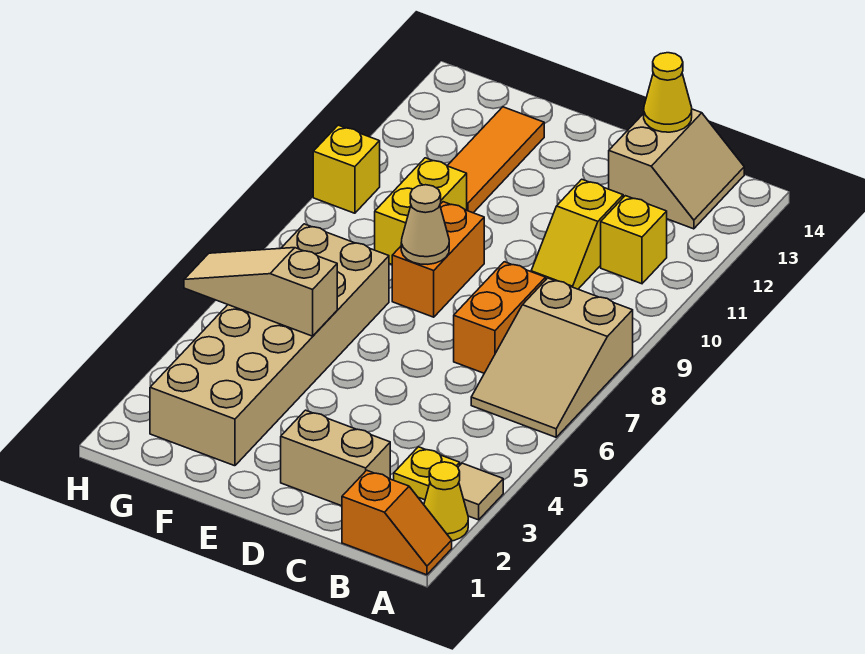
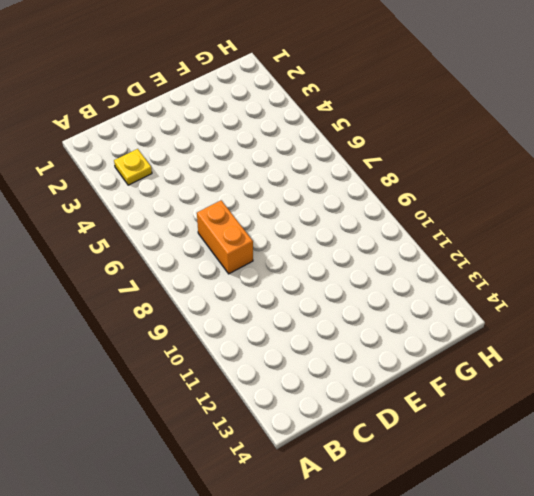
none -> orange slope A1:B1 level 1 top B
none -> yellow cone A2 level 1
none -> tan tile A3 level 1

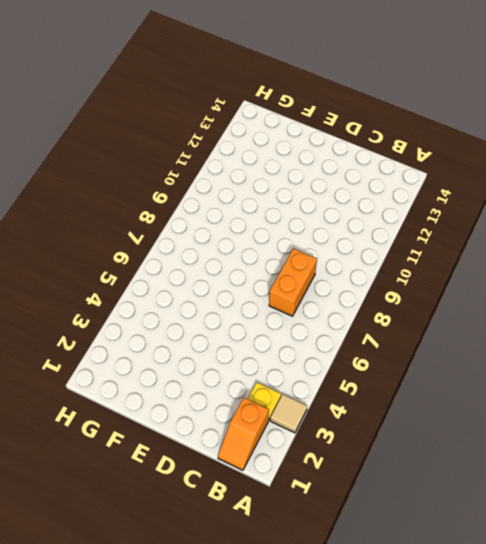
orange slope B1:B2 level 1 top 2 -> orange slope A1:B1 level 1 top B
none -> yellow cone A2 level 1
none -> tan slope A6:B8 level 1 top 8
none -> yellow brick B11 level 1

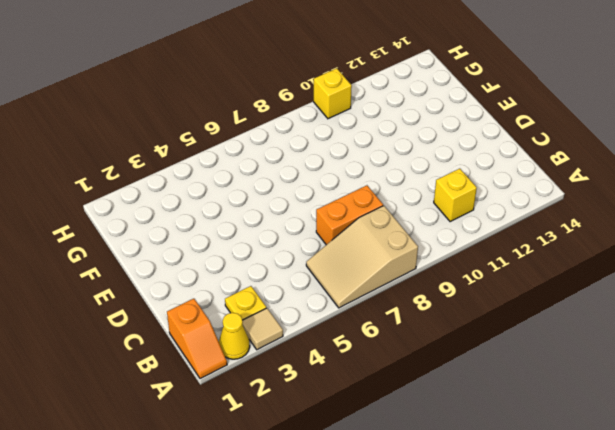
none -> tan slope B13:C14 level 1 top C
none -> tan brick C2:D2 level 1
none -> yellow slope C10:C11 level 1 top 11

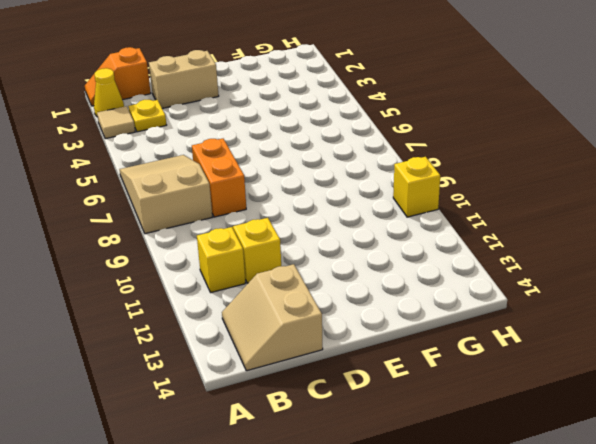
none -> orange brick E8:E9 level 1
none -> tan brick F2:G7 level 1
none -> yellow brick F9:F10 level 1

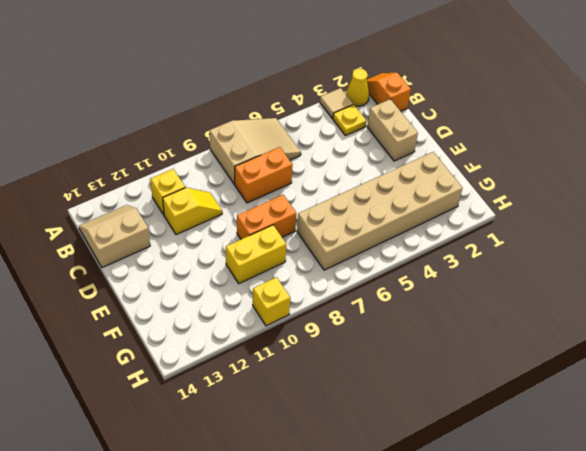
none -> orange tile F11:F13 level 1
none -> yellow cone C14 level 2
none -> tan cone E8 level 2

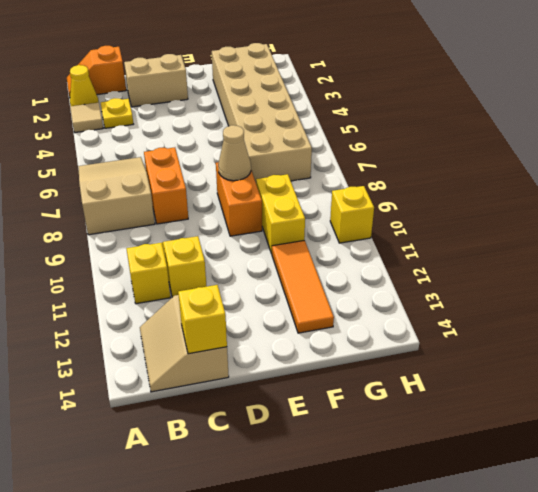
yellow brick C14 level 2 -> yellow cone C14 level 2
none -> tan slope F5:H5 level 2 top F

